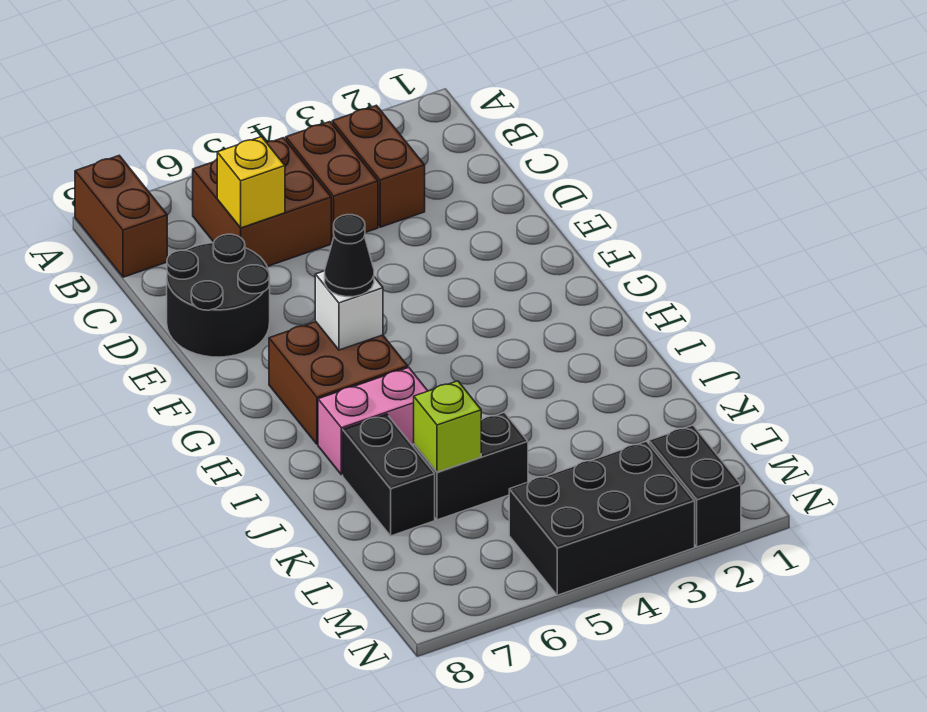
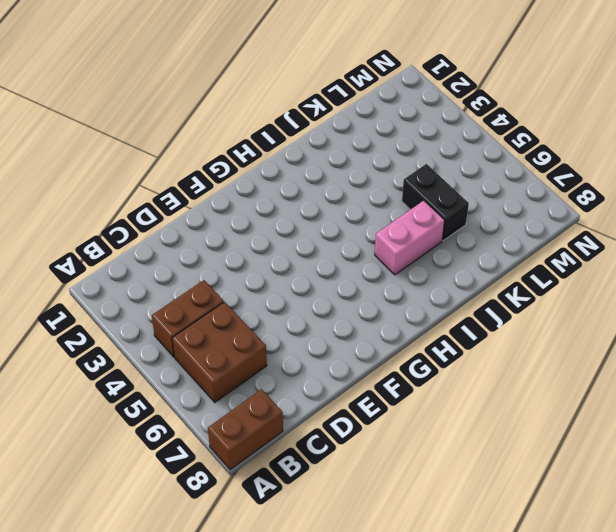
pink brick I6:J6 level 1 -> pink brick I6:I7 level 1
none -> brown brick B3:C3 level 1
none -> black round brick D7:E8 level 1
none -> brown brick G6:H7 level 1

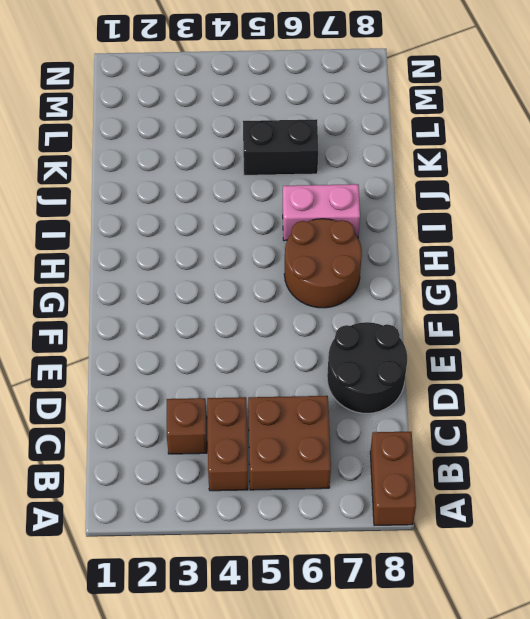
brown brick C3 level 1 -> brown brick B3:C3 level 1
brown round brick G6:H7 level 1 -> brown brick G6:H7 level 1
none -> black brick J7:K7 level 1
none -> black brick M2:N2 level 1
none -> black brick M3:N5 level 1

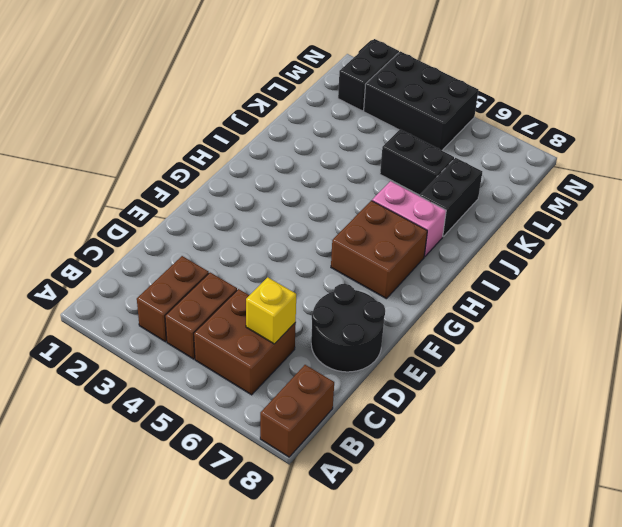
none -> white brick G6 level 2
none -> lime brick K6 level 2
none -> black cone G6 level 3

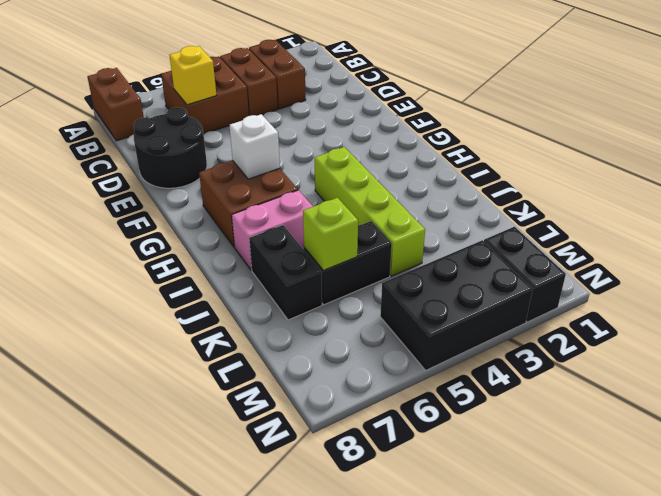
lime brick H4:K4 level 1 -> none
none -> black cone G6 level 3

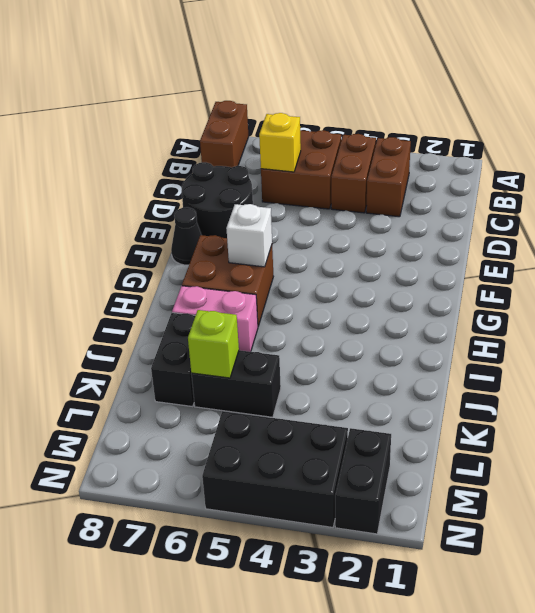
black cone F8 level 1 -> black cone G6 level 3

